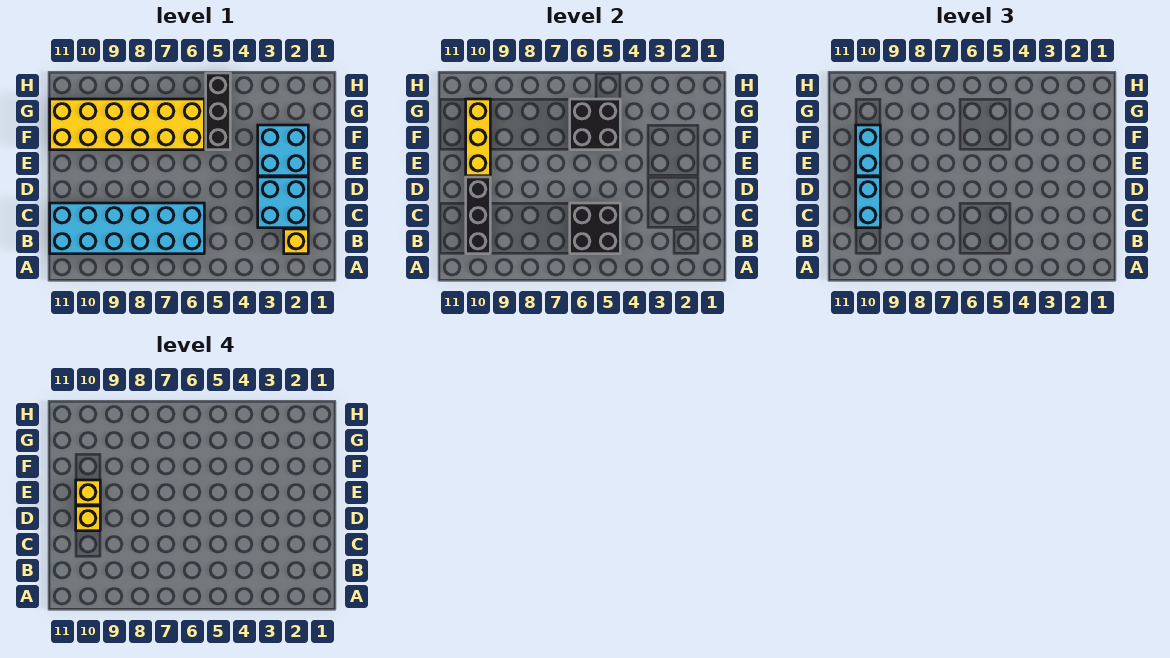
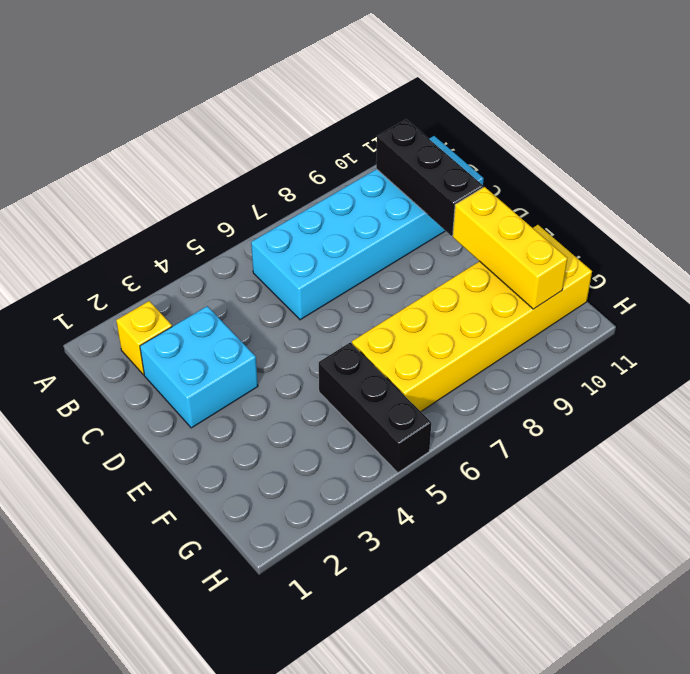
none -> cyan brick E2:F3 level 1
none -> black brick B5:C6 level 2
none -> black brick F5:G6 level 2

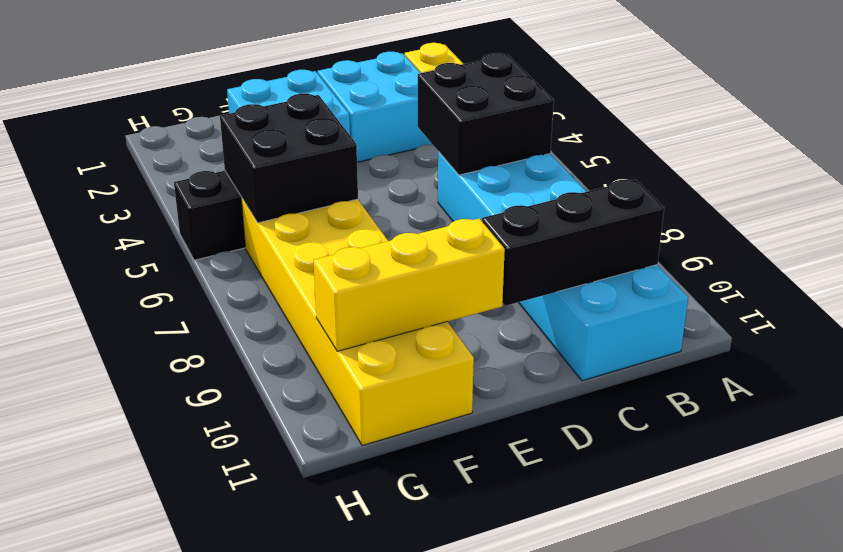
none -> cyan brick C10:D10 level 3
none -> cyan brick E10:F10 level 3
none -> yellow brick D10 level 4

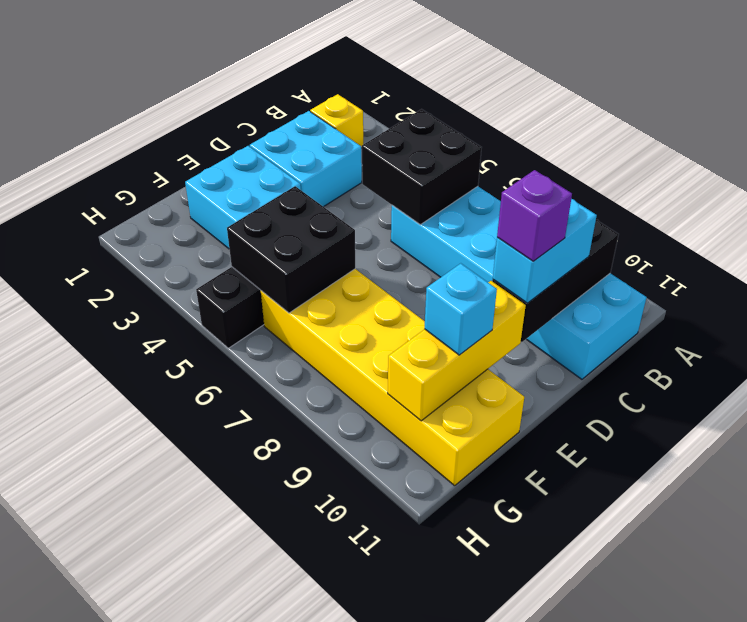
purple brick D10 level 4 -> yellow brick D10 level 4
cyan brick F10 level 3 -> cyan brick E10:F10 level 3
none -> yellow brick E10 level 4

